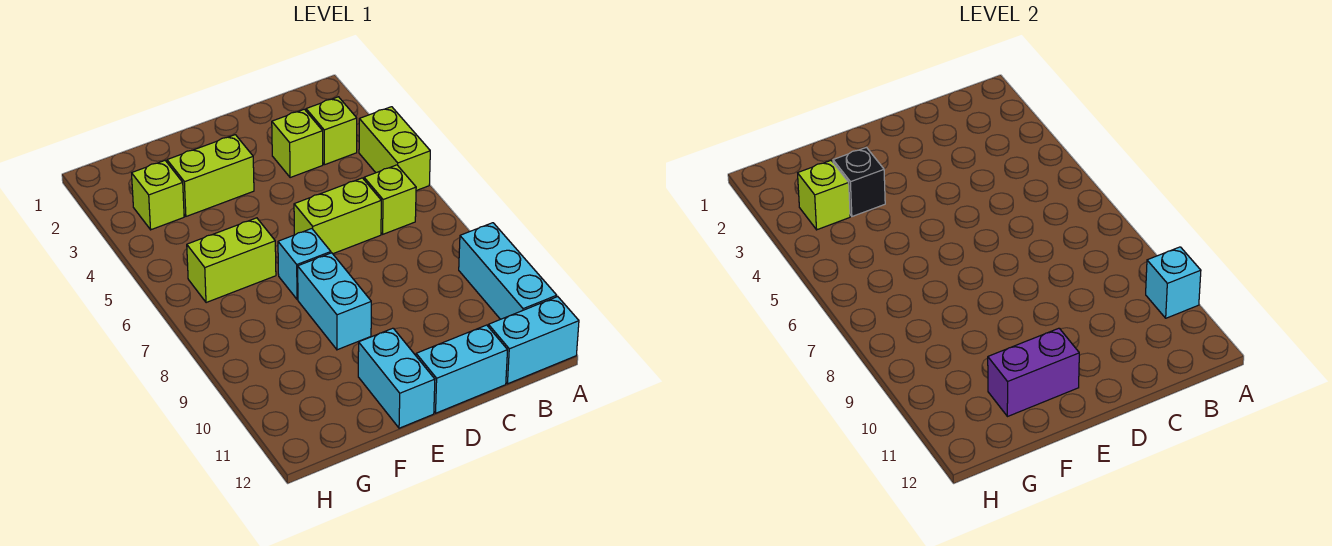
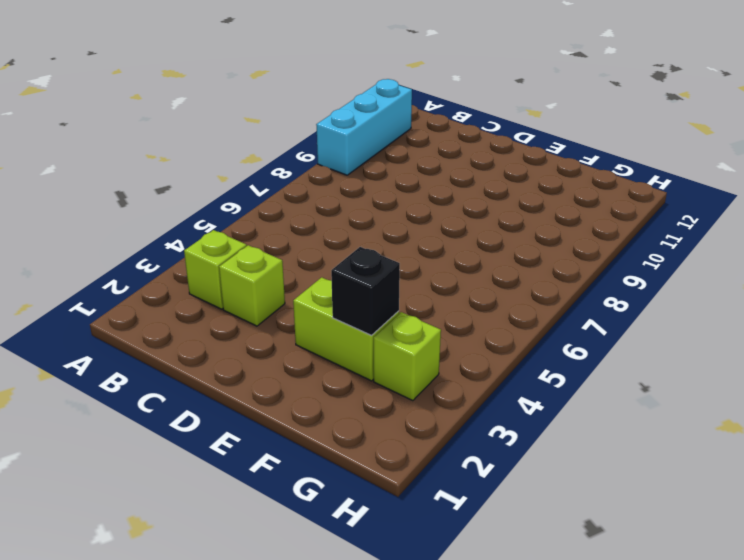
none -> lime brick A4:A5 level 1
none -> cyan brick A12:B12 level 1
none -> lime brick B6 level 1

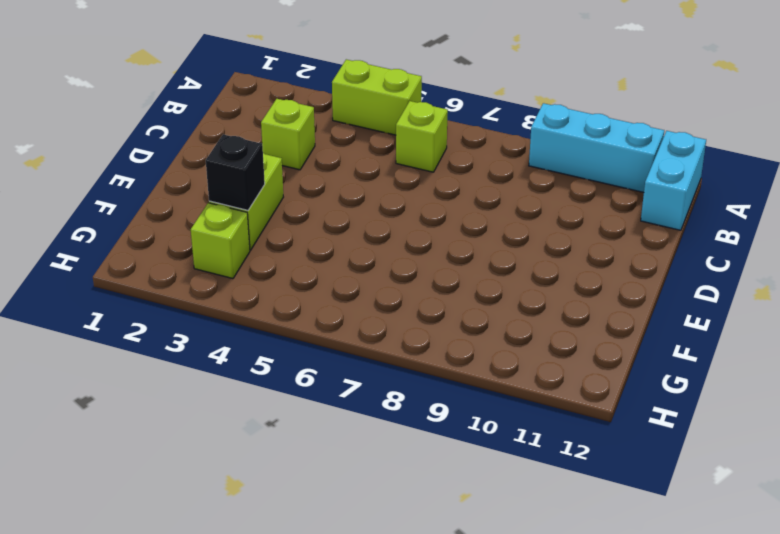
none -> lime brick B3 level 1
none -> lime brick C6:D6 level 1
none -> cyan brick C12:D12 level 1

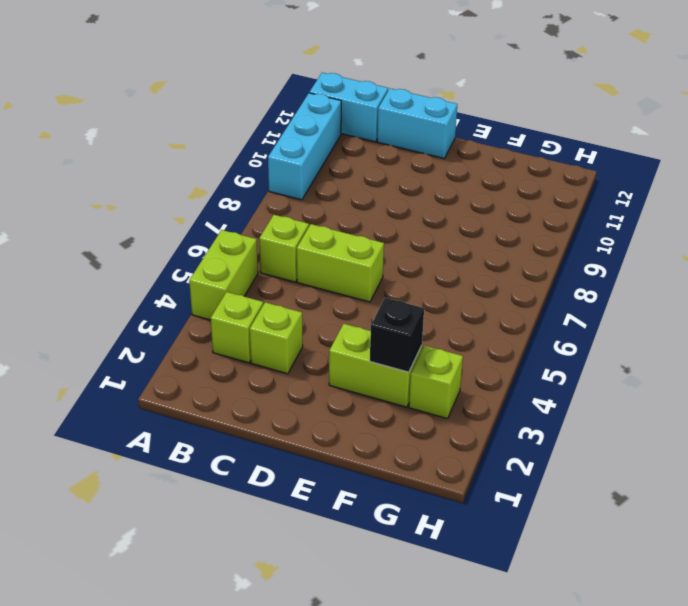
none -> cyan brick E7 level 1
none -> cyan brick E8:E9 level 1
none -> cyan brick E11:E12 level 1

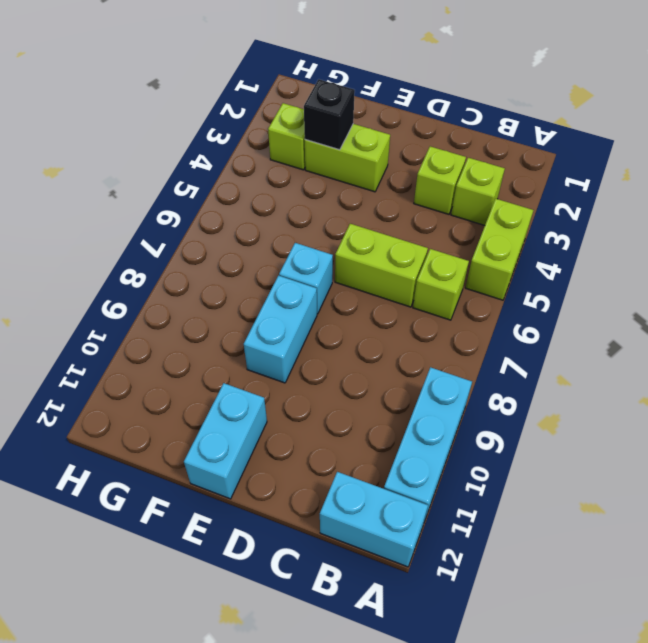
none -> cyan brick C12:D12 level 1
none -> lime brick F6:G6 level 1
none -> cyan brick A10 level 2

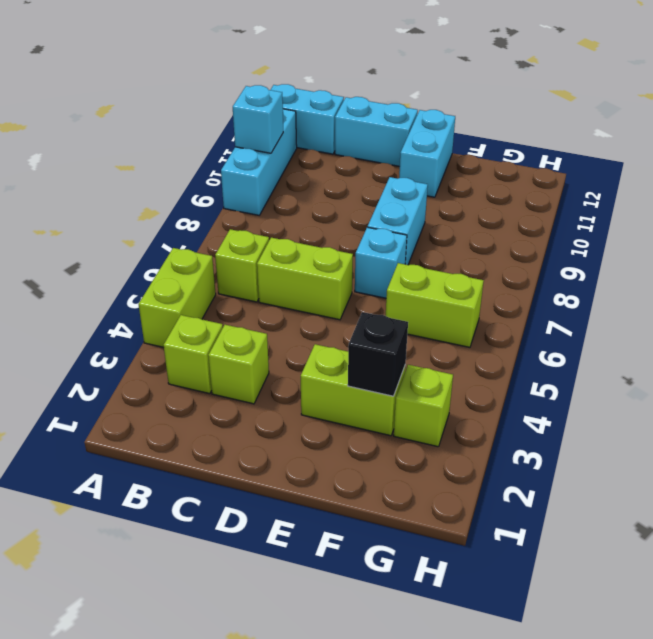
none -> purple brick E11:F11 level 2
none -> lime brick G3 level 2

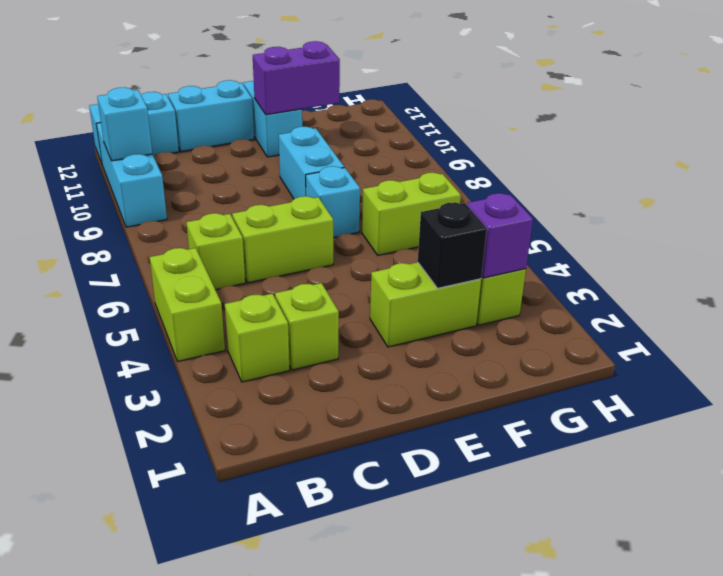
purple brick G3 level 2 -> lime brick G3 level 2

